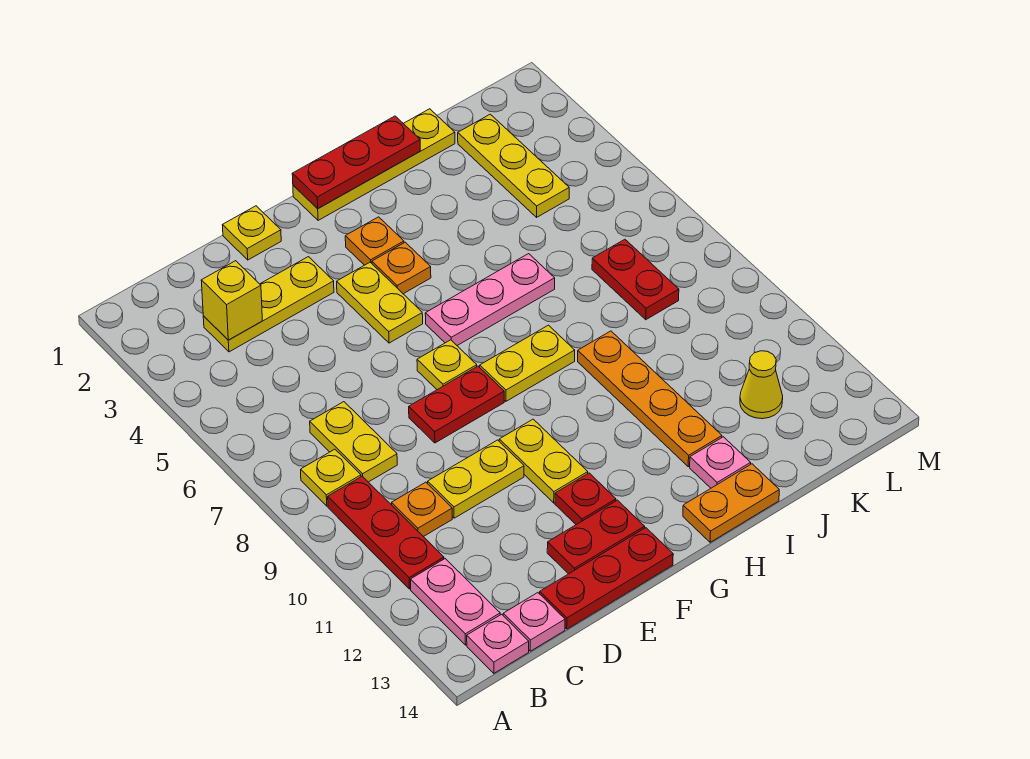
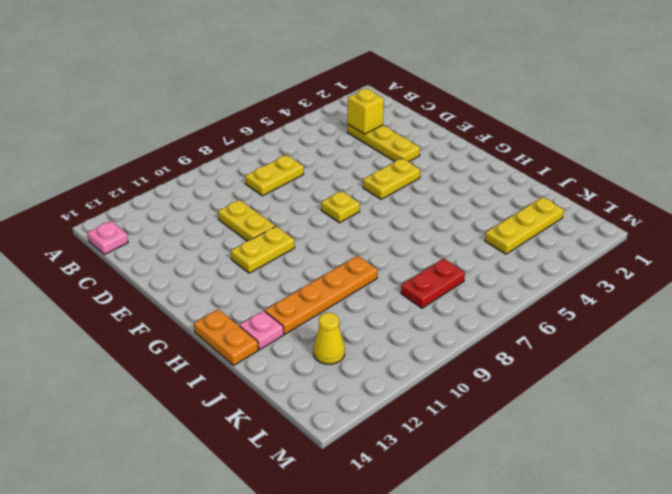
none -> yellow plate B8 level 1
none -> red plate B9:B11 level 1
none -> pink plate B12:B13 level 1
none -> orange plate C10 level 1

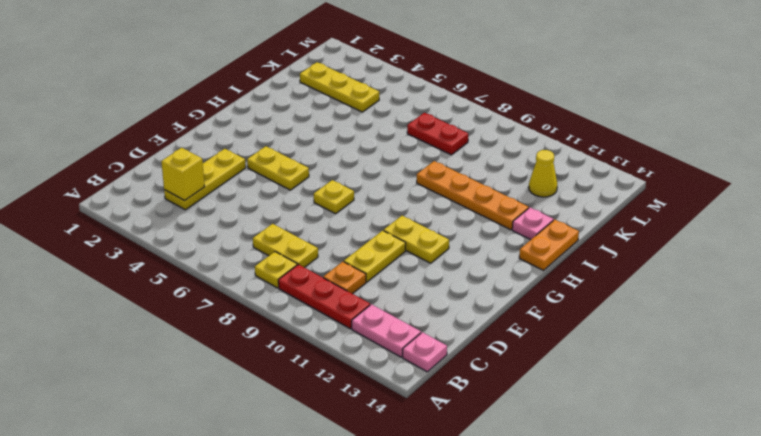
none -> pink plate C14 level 1
none -> red plate D14:F14 level 1
none -> yellow plate E1 level 1
none -> red plate E8:F8 level 1

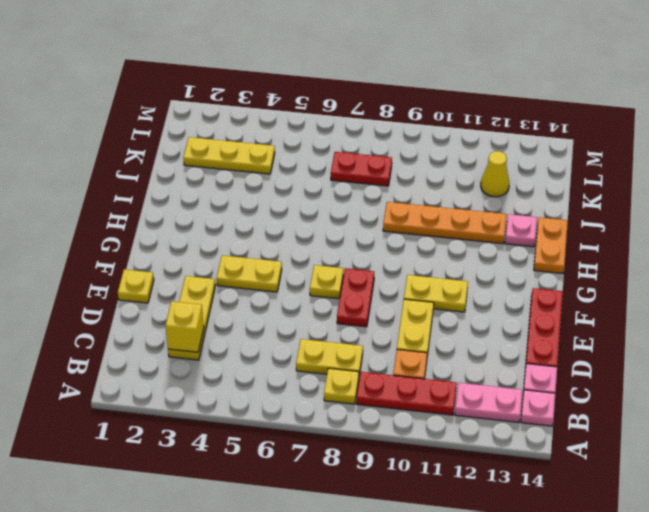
none -> red plate E13:F13 level 1
none -> red plate F12 level 1
none -> yellow plate G1:J1 level 1
none -> orange plate G3 level 1

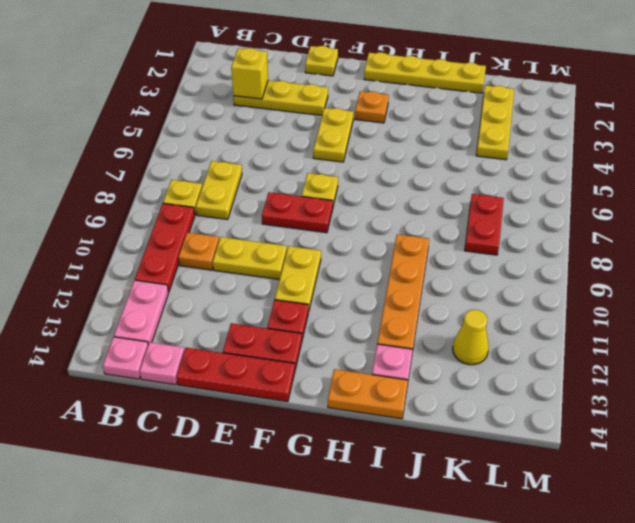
none -> orange plate G4 level 1
none -> pink plate G6:I6 level 1
none -> yellow plate G8:H8 level 1
none -> red plate G1:I1 level 2

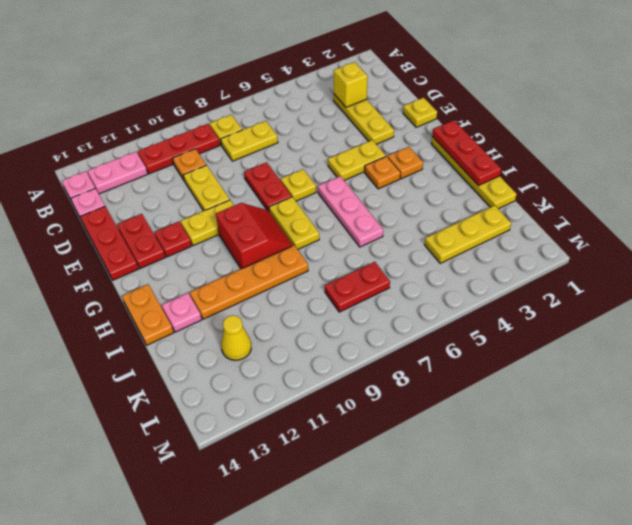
red slope G9:H10 level 1 top 10 -> none

